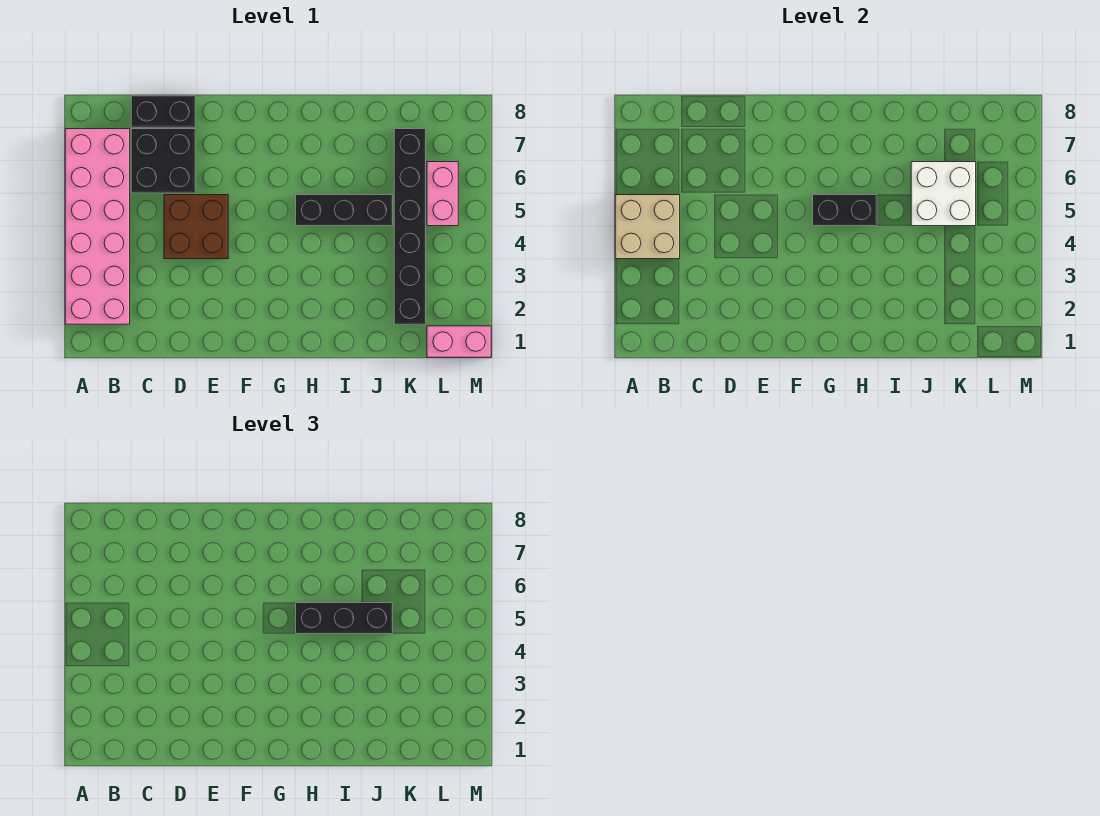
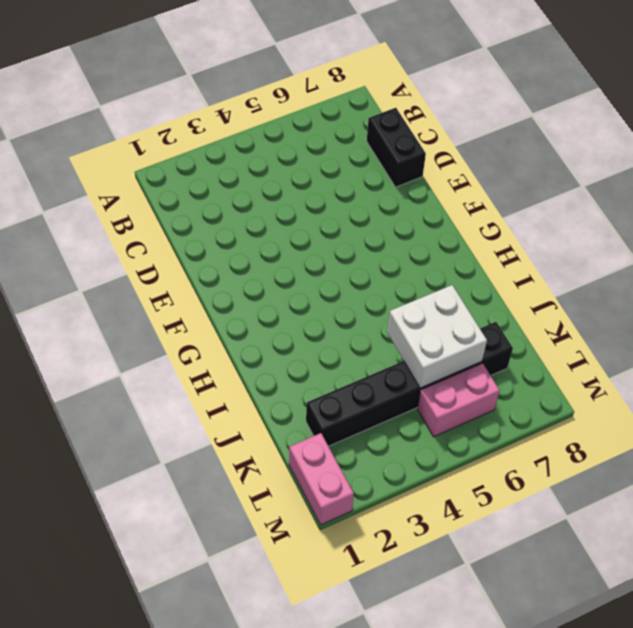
none -> pink brick A2:B7 level 1
none -> black brick C6:D7 level 1
none -> brown brick D4:E5 level 1

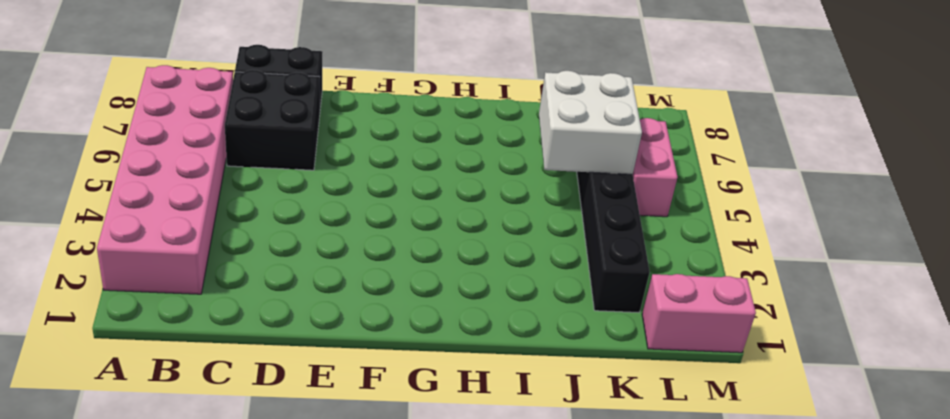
none -> brown brick D4:E5 level 1
none -> black brick H5:J5 level 1
none -> tan brick A4:B5 level 2

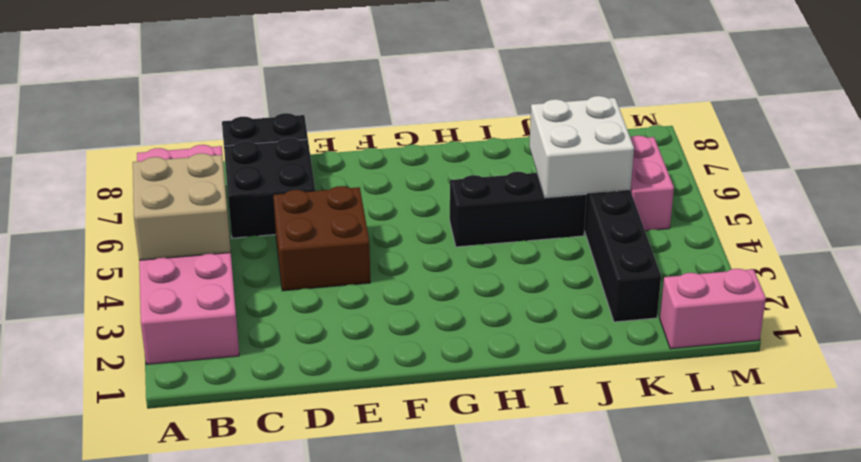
none -> black brick G5:H5 level 2
none -> black brick H5:J5 level 3

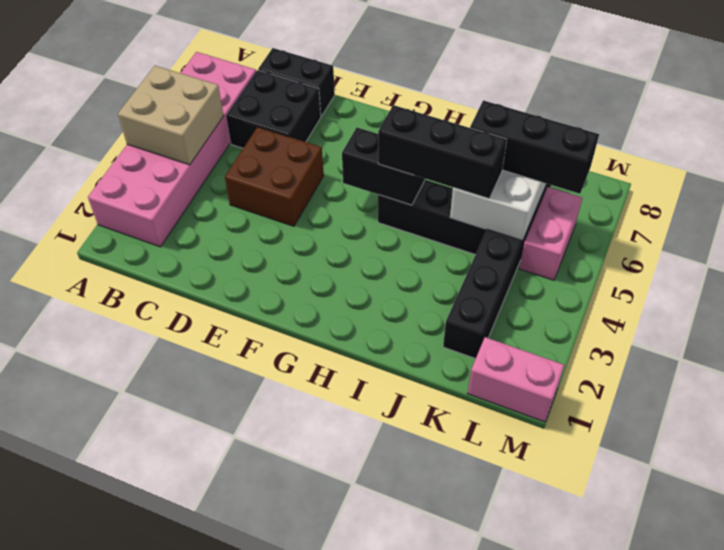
black brick J6:L6 level 3 -> none

